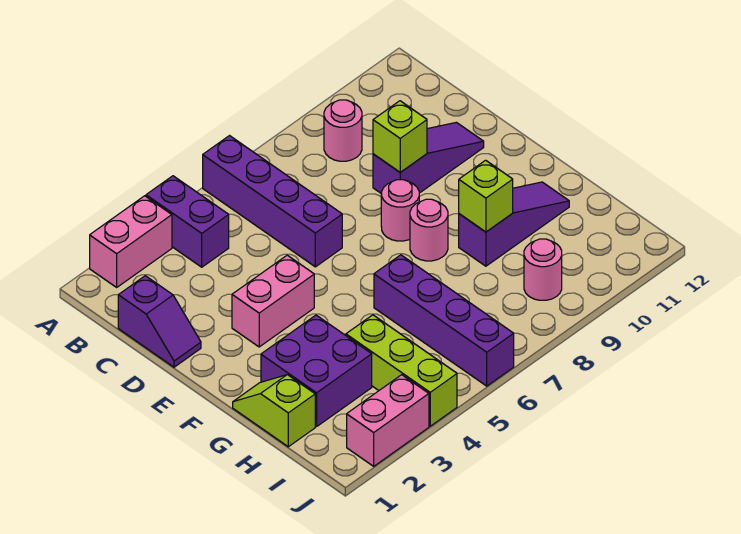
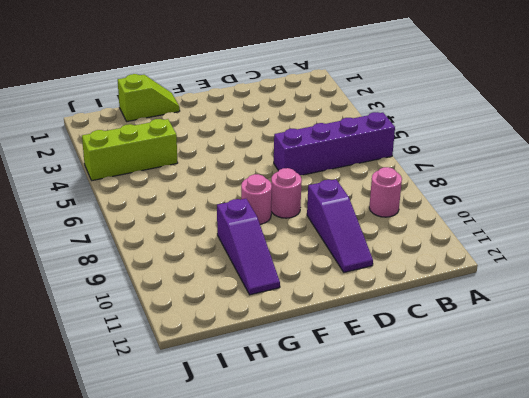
none -> pink brick A2:A3 level 1
none -> purple brick A4:B4 level 1
none -> purple slope C1:D1 level 1 top C

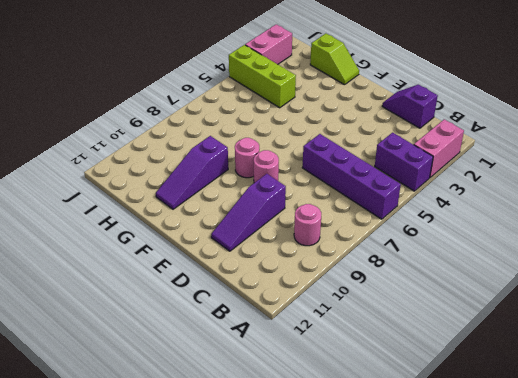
none -> pink brick E3:E4 level 1
none -> purple brick G2:H3 level 1
none -> purple brick G6:J6 level 1

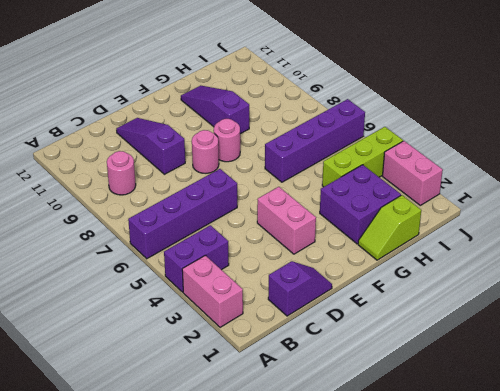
none -> pink round brick I9 level 1
none -> lime brick D9 level 2
none -> lime brick G9 level 2

